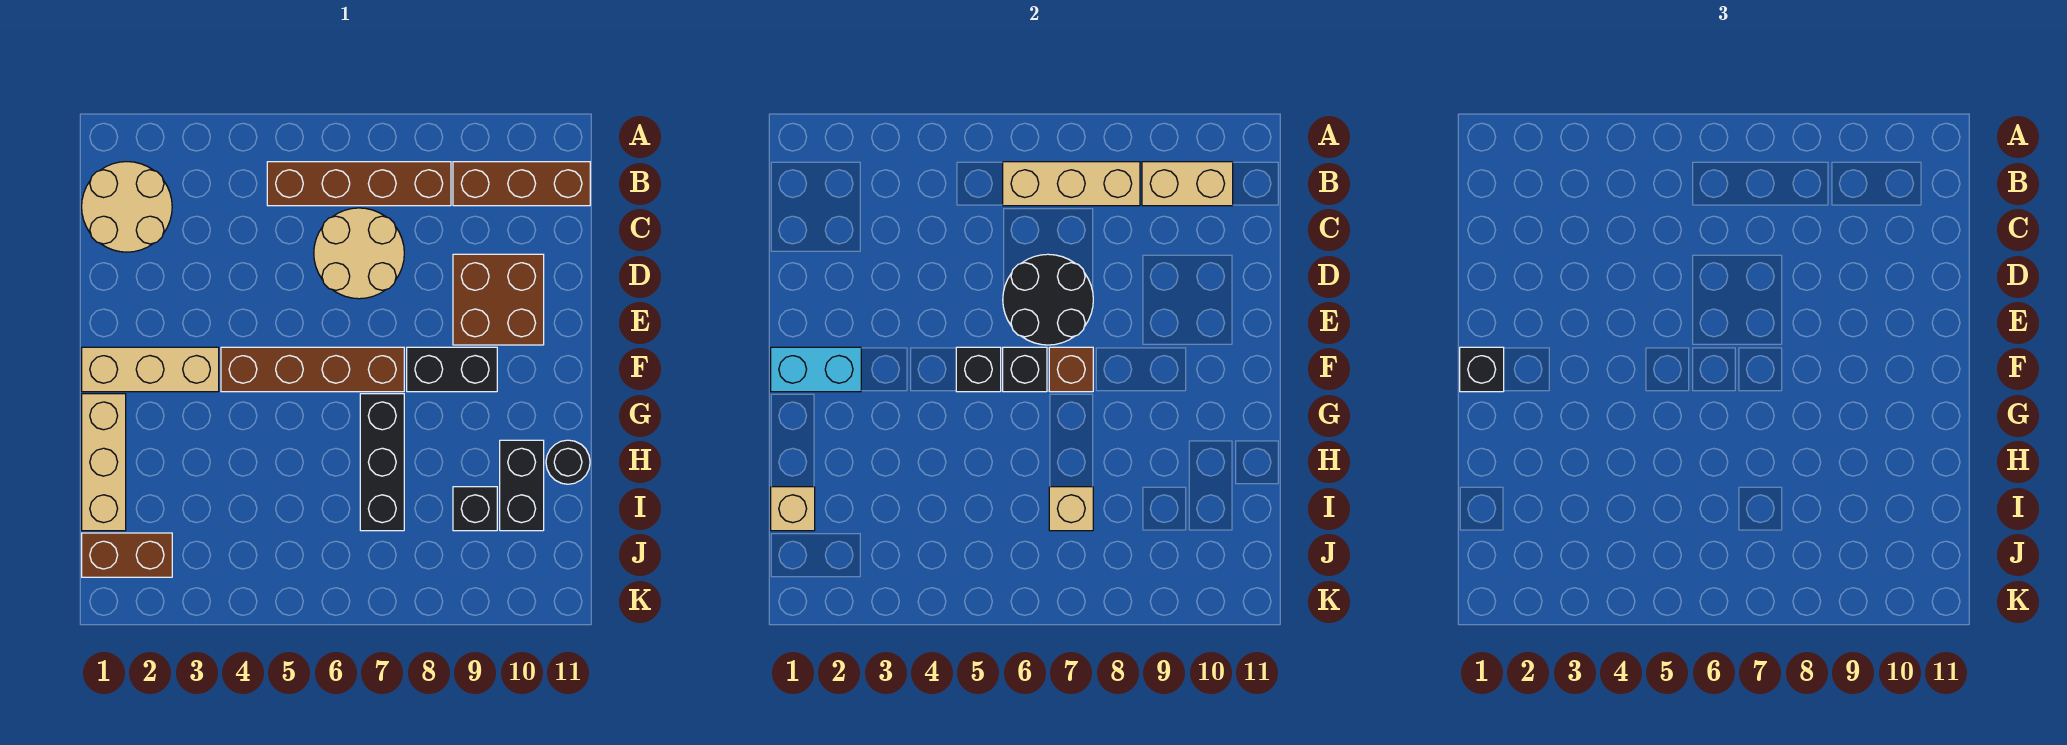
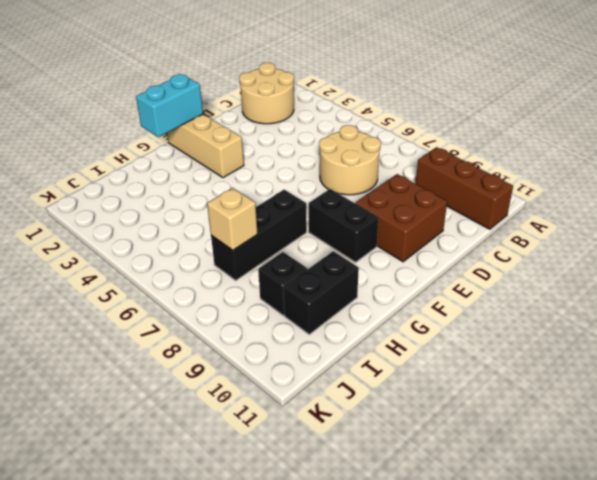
cyan brick F1:G1 level 2 -> cyan brick F1:F2 level 2
none -> brown brick B5:B8 level 1
none -> brown brick F4:F7 level 1
none -> tan brick G1:I1 level 1

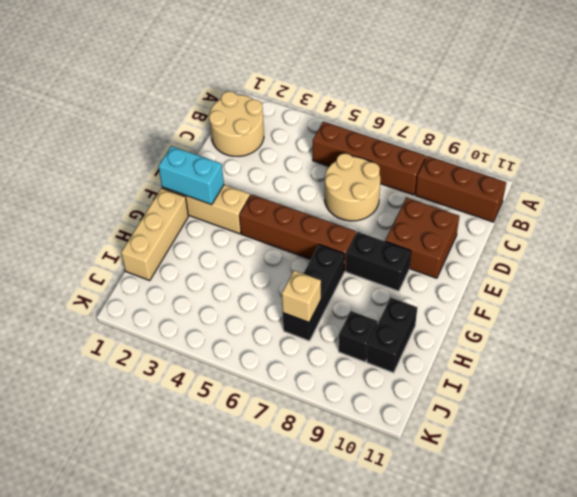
none -> black round brick H11 level 1
none -> brown brick J1:J2 level 1
none -> tan brick B6:B8 level 2

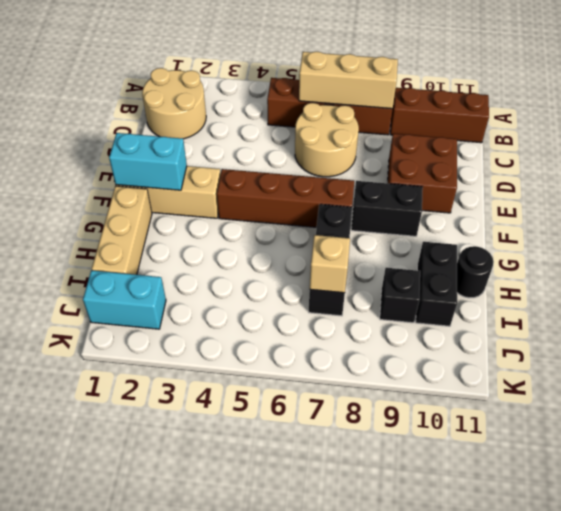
cyan brick J1:J2 level 1 -> brown brick J1:J2 level 1
none -> tan brick B9:B10 level 2
none -> black round brick D6:E7 level 2
none -> black brick F5 level 2

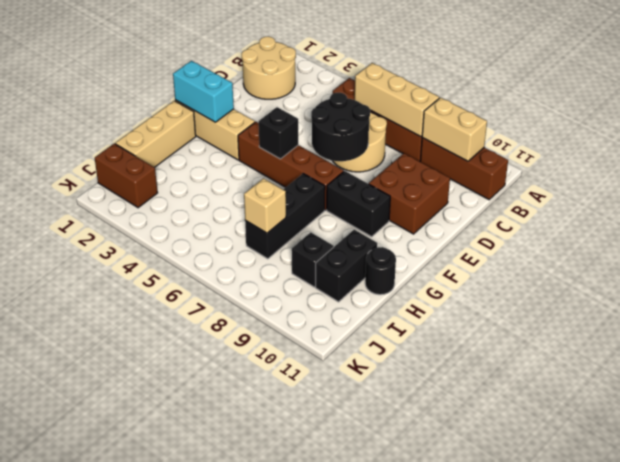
none -> black brick F6 level 2
none -> brown brick F7 level 2
none -> tan brick I1 level 2

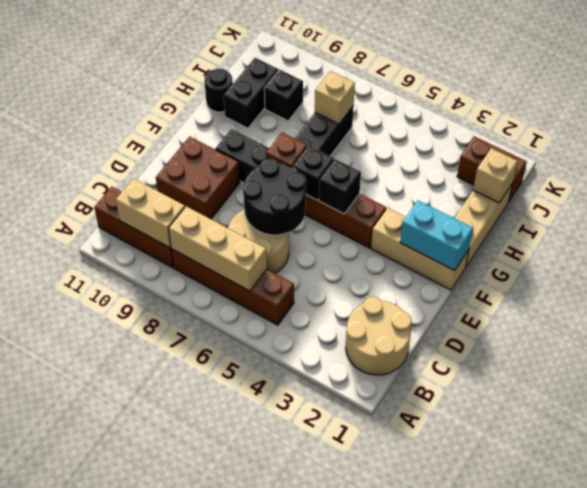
none -> black brick F1 level 3

